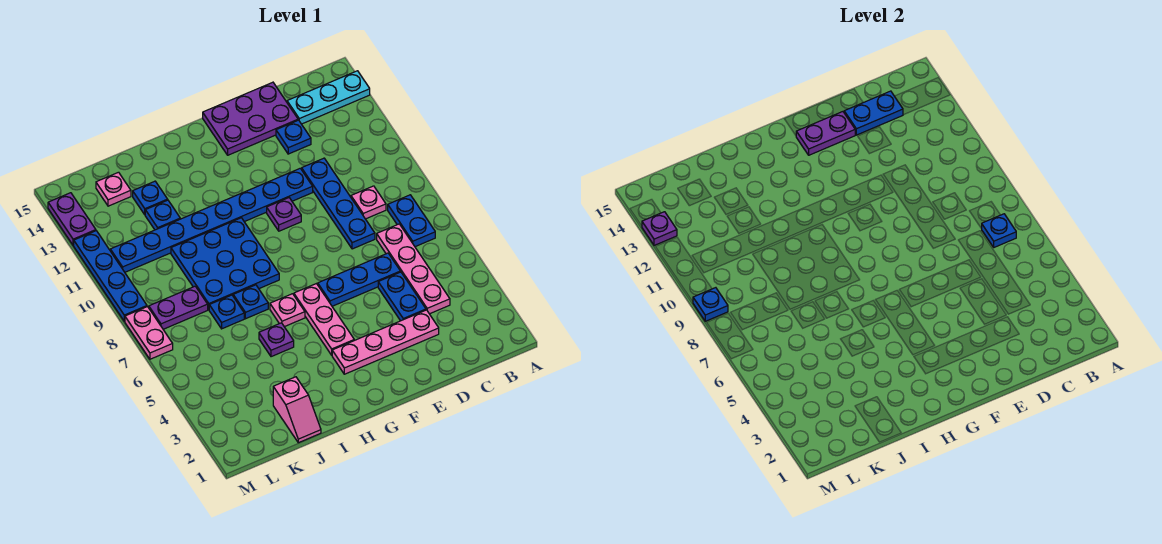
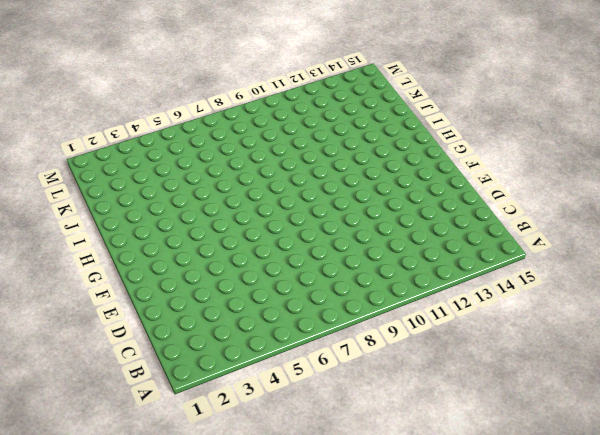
none -> cyan plate A14:C14 level 1
none -> blue plate B7:B8 level 1
none -> pink plate C4:C7 level 1
none -> pink plate C9 level 1

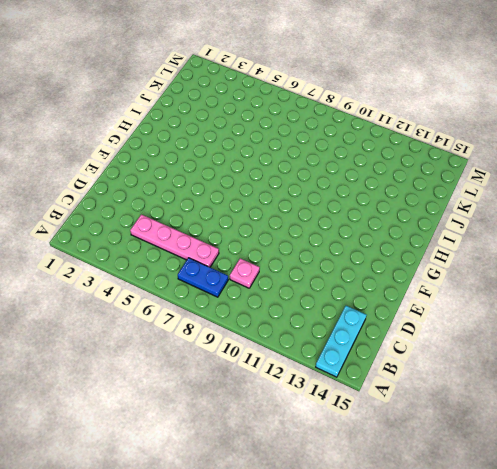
none -> pink plate D3:G3 level 1
none -> blue plate D4:D5 level 1
none -> blue plate D6:F6 level 1
none -> blue plate D8:D11 level 1

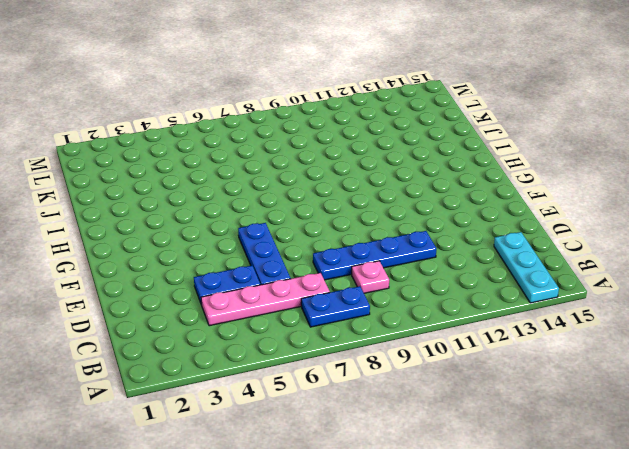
none -> pink plate D3:G3 level 1
none -> blue plate D13 level 1
none -> purple plate D14:F15 level 1
none -> blue plate E11:L11 level 1

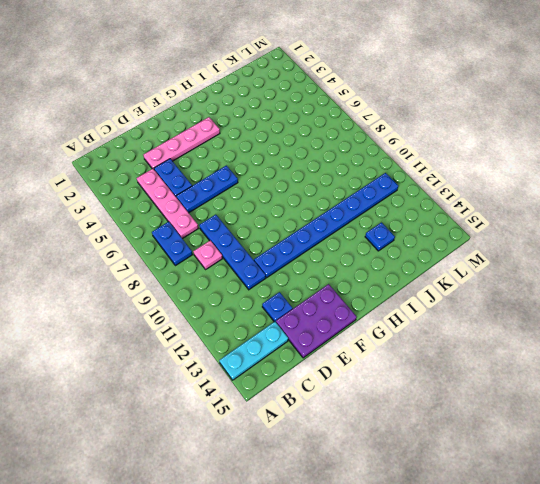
none -> purple plate F10 level 1
none -> pink plate G4:G6 level 1
none -> pink plate H6 level 1
none -> blue plate H8:J10 level 1

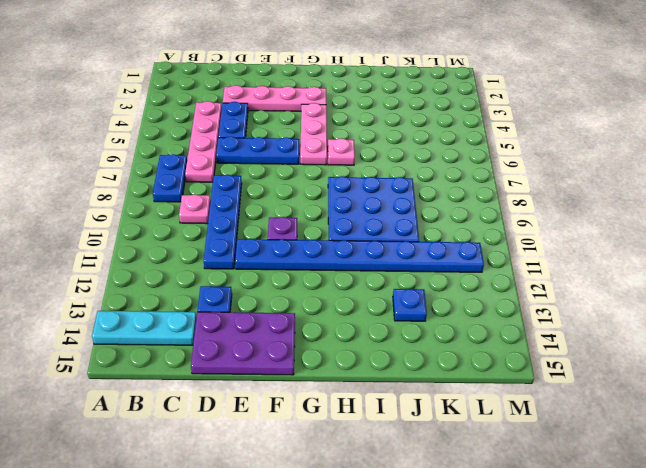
none -> purple plate I5 level 1
none -> blue plate I7 level 1
none -> pink slope J1:J2 level 1 top 2
none -> blue plate J7 level 1

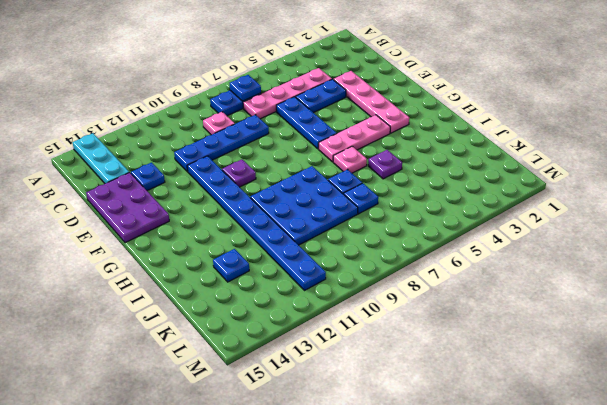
none -> pink slope J1:J2 level 1 top 2
none -> blue plate J12 level 1
none -> purple plate K8:L8 level 1
none -> pink plate K14 level 1

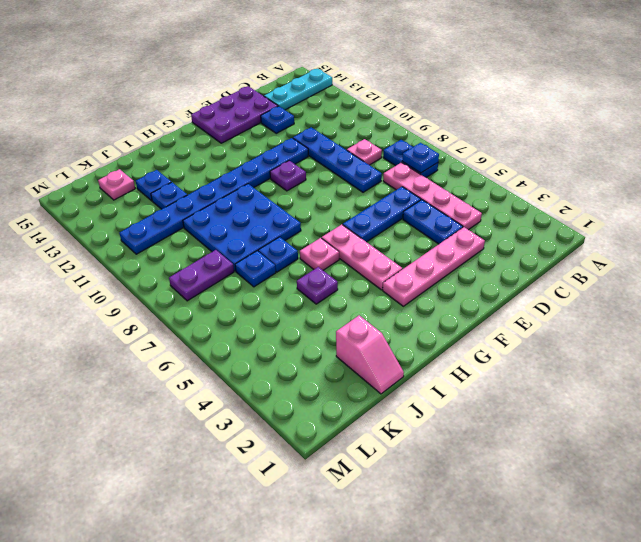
none -> pink plate M7:M8 level 1
none -> blue plate M9:M12 level 1
none -> purple plate M13:M14 level 1
none -> blue plate C14:D14 level 2

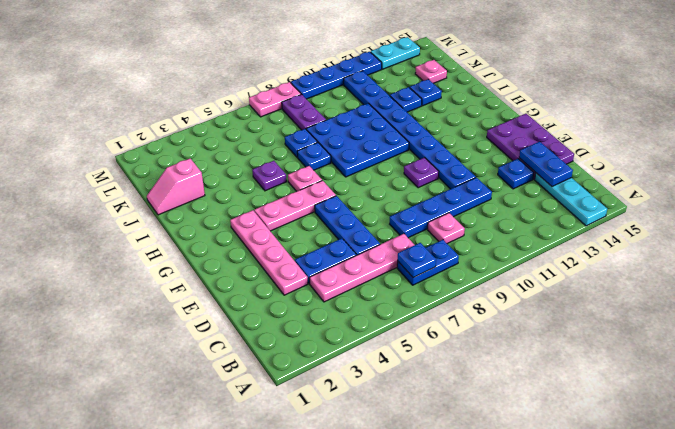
cyan plate M13:M14 level 1 -> purple plate M13:M14 level 1
none -> purple plate E14:F14 level 2
none -> blue plate M9 level 2
none -> purple plate M13 level 2

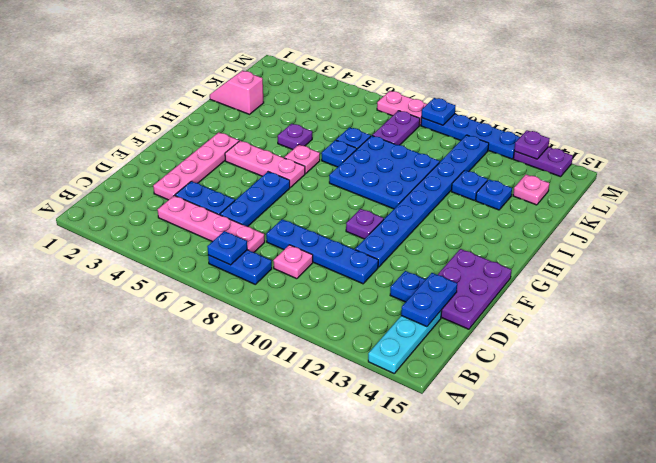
none -> purple plate E14:F14 level 2

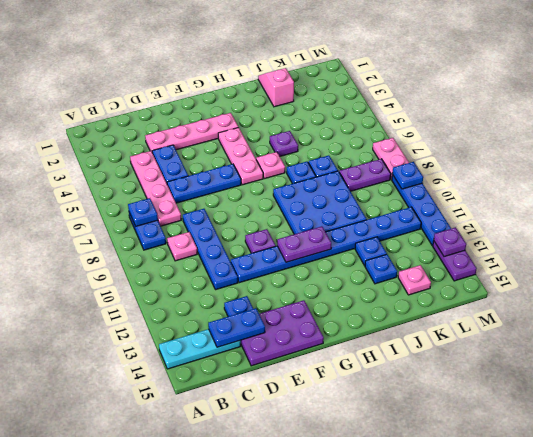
purple plate G11:H11 level 2 -> purple plate E14:F14 level 2

